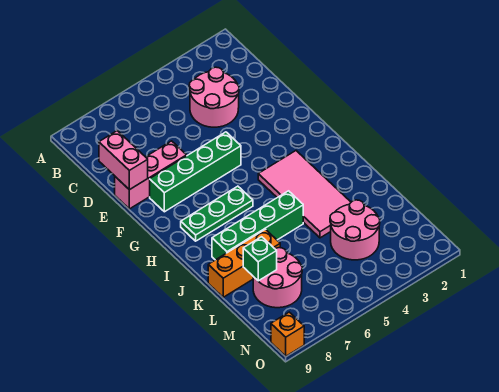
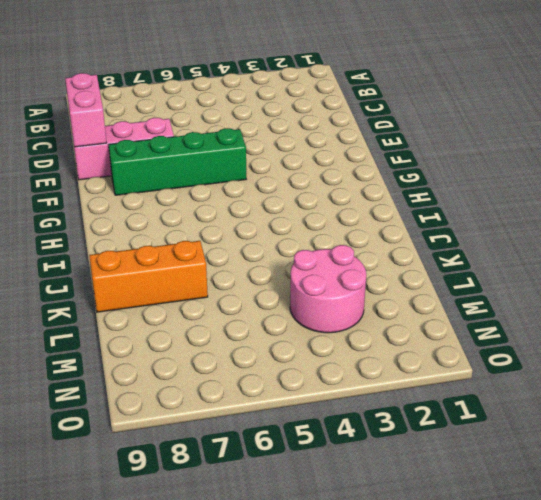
none -> pink round brick C3:D4 level 1
none -> pink tile H3:K4 level 1
none -> green plate H6:H8 level 1

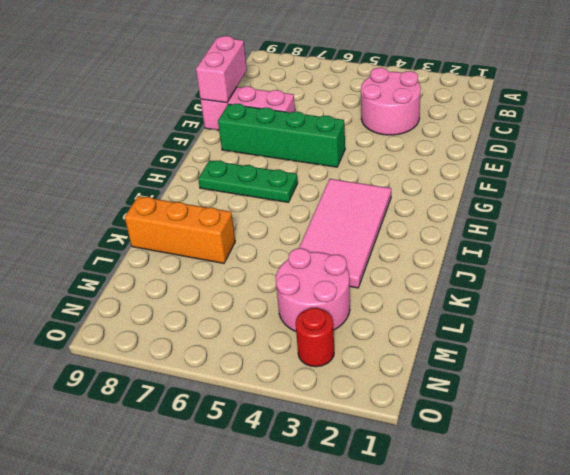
red round brick N3 level 1 -> none
none -> green brick J5:J8 level 1
none -> pink round brick L7:M8 level 1
none -> orange brick O9 level 1

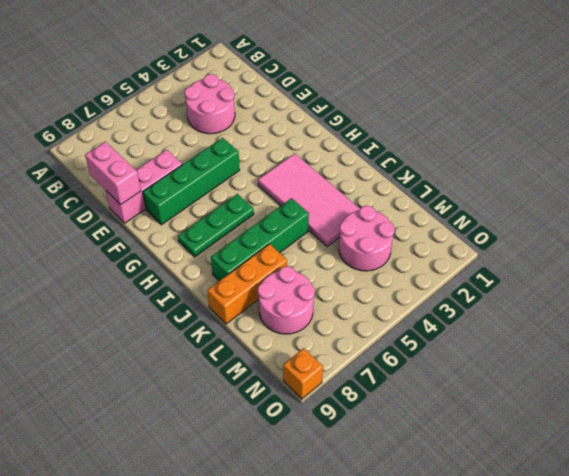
none -> green brick L8 level 2

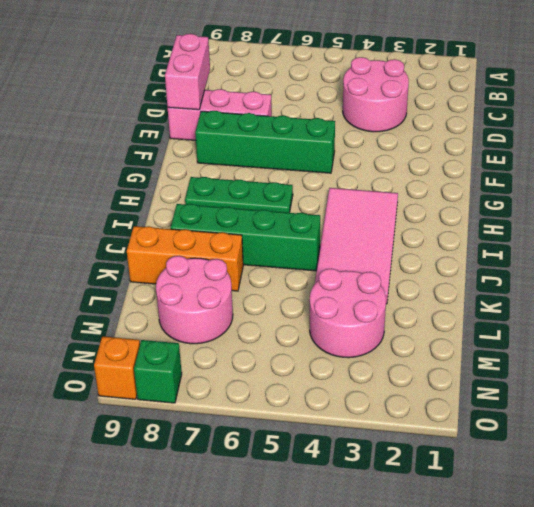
green brick O8 level 1 -> green brick L8 level 2

